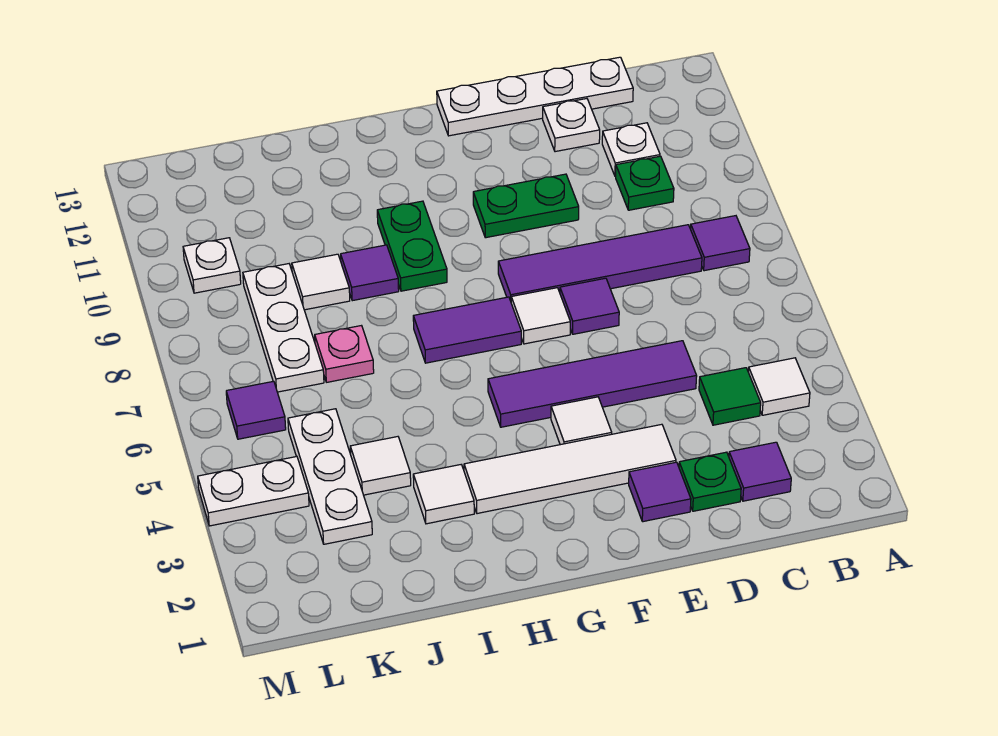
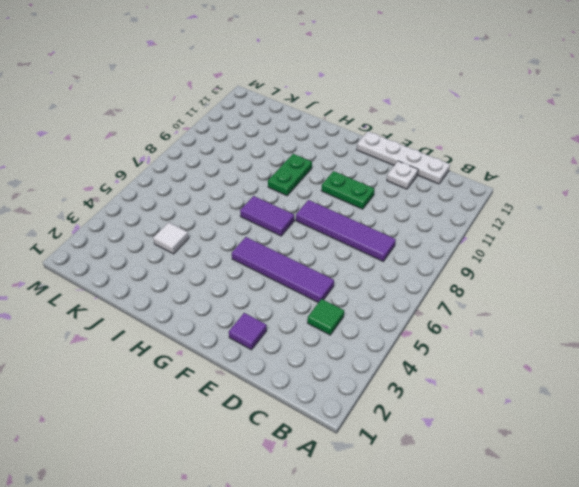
none -> white tile B4 level 1
none -> purple tile B8 level 1
none -> purple tile C2 level 1

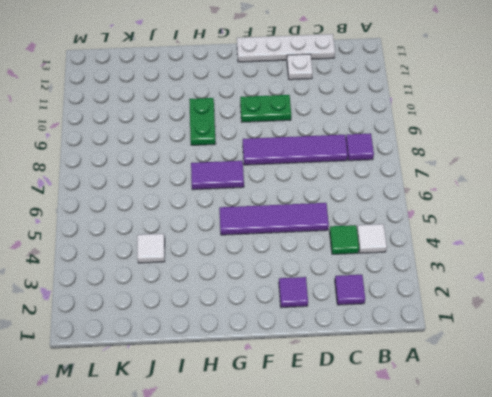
none -> green plate C10 level 1
none -> white plate C11 level 1
none -> green plate D2 level 1

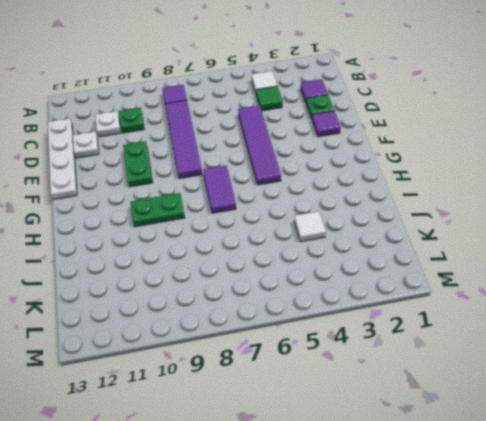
none -> white tile E3:H3 level 1
none -> purple tile E7 level 1
none -> white tile F4 level 1

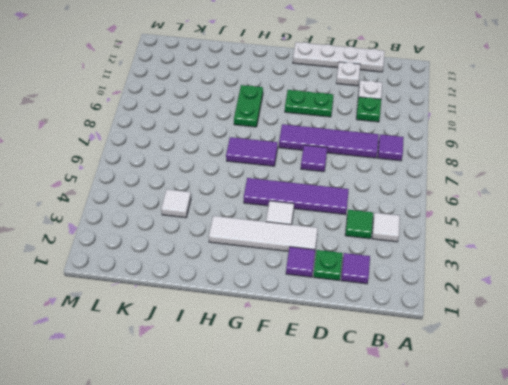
none -> white tile F7 level 1
none -> white tile I3 level 1
none -> purple tile I9 level 1

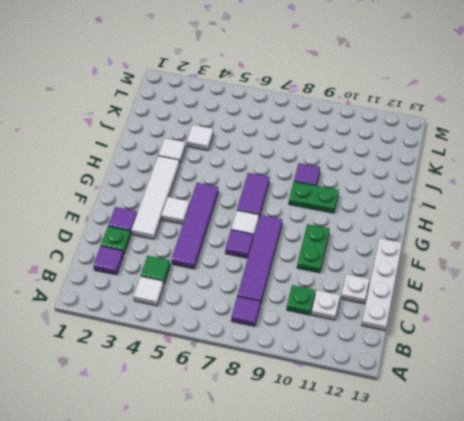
none -> pink plate J7 level 1
none -> white tile J9 level 1
none -> white plate K3:K5 level 1

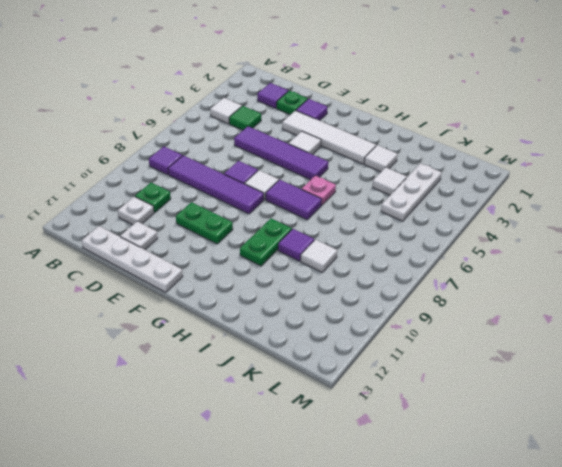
pink plate H6 level 1 -> pink plate J7 level 1
none -> white plate K7:K9 level 1
none -> white plate L4:M4 level 1
none -> purple tile L6 level 1

